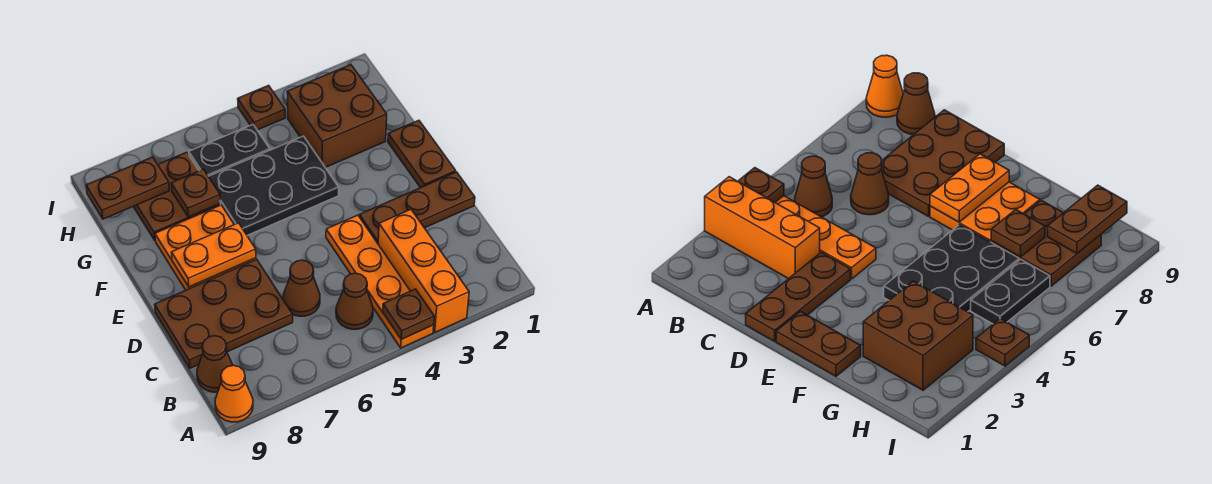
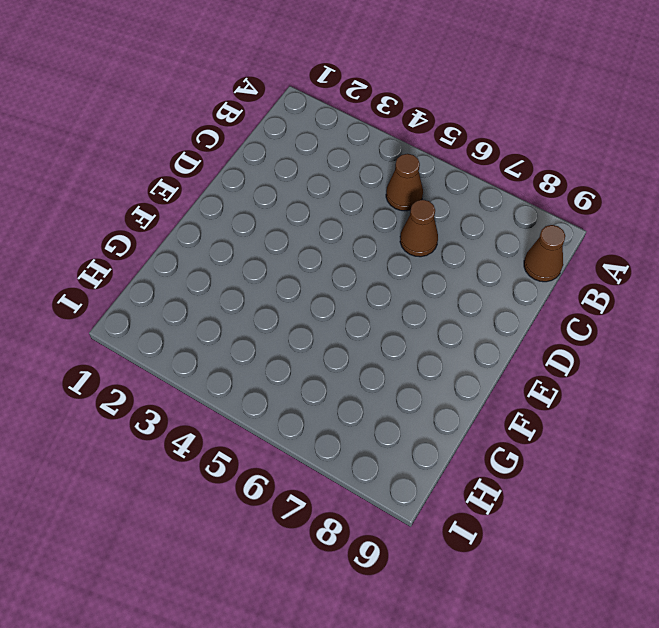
none -> orange brick A3:C3 level 1
none -> orange plate A4:D4 level 1
none -> orange cone A9 level 1

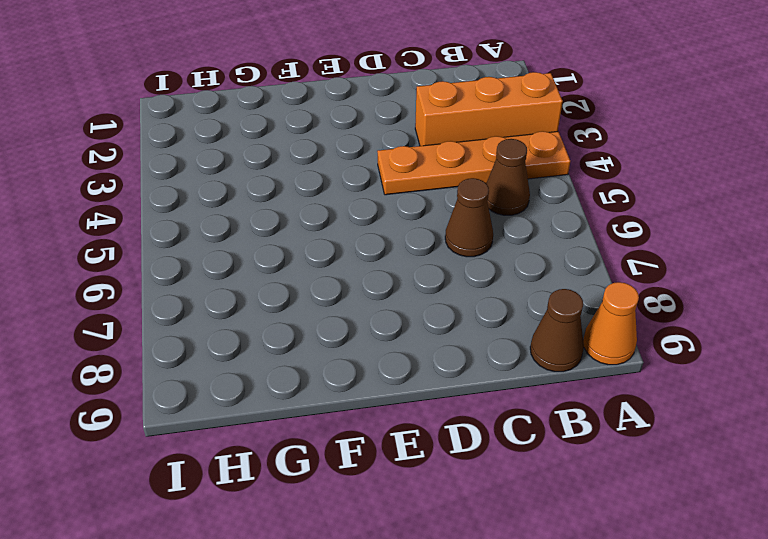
none -> brown plate C7:D9 level 1
none -> brown plate D1:D3 level 1
none -> brown plate E1:F1 level 1

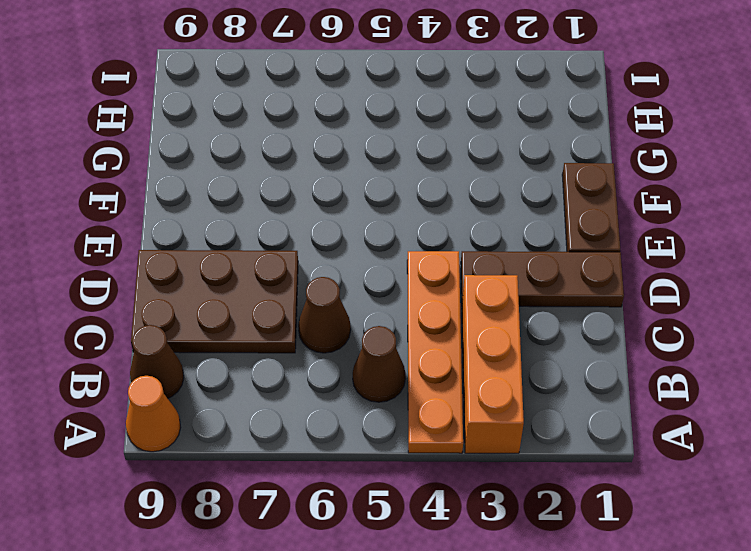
none -> orange plate E7:F8 level 1
none -> black plate F4:G6 level 1
none -> brown brick G2:H3 level 1

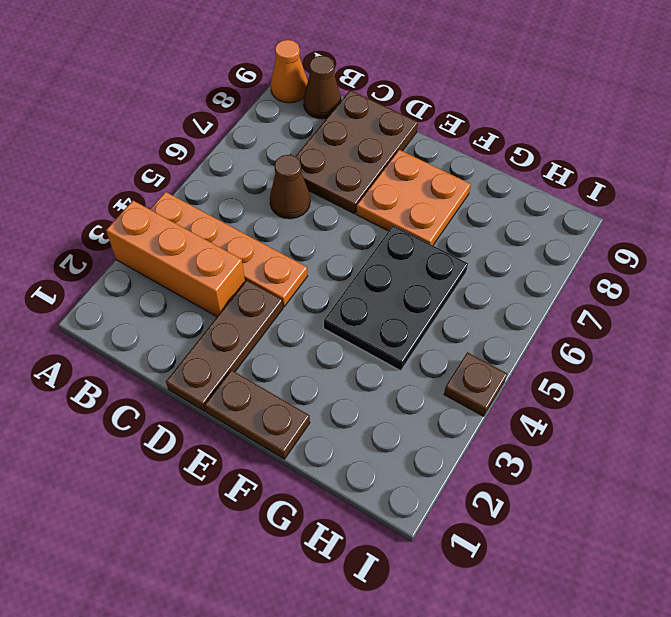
none -> brown cone B5 level 1
none -> brown brick G2:H3 level 1
none -> brown plate G7:H8 level 1

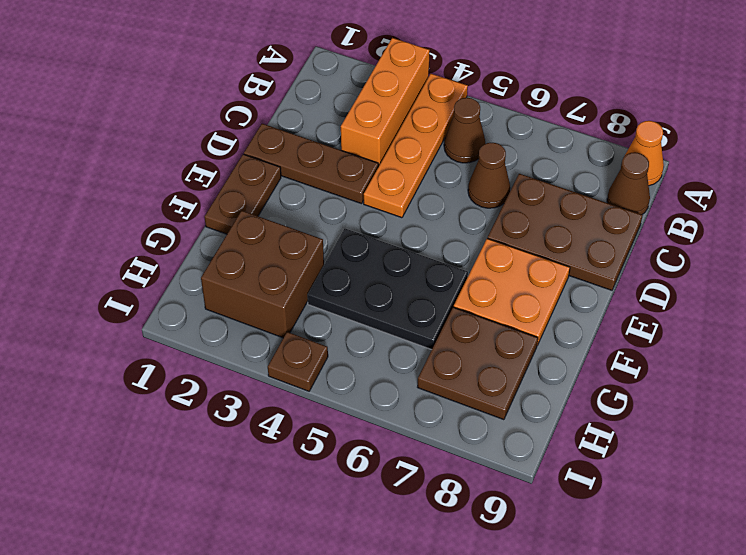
none -> black plate H5:H6 level 1
none -> brown plate A4 level 2
none -> orange plate E7:E8 level 2

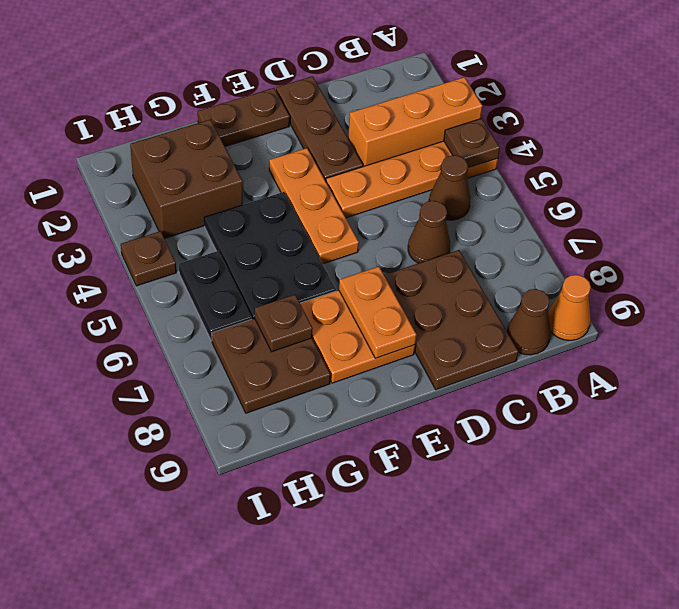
orange plate E3:E5 level 1 -> none
none -> brown plate H8:H9 level 2

